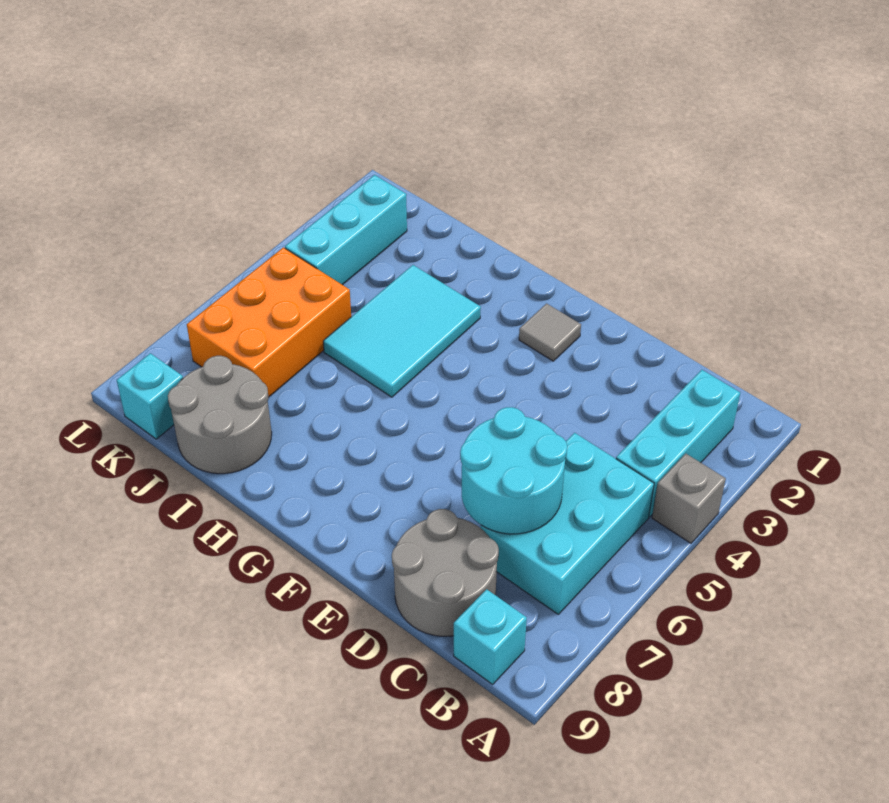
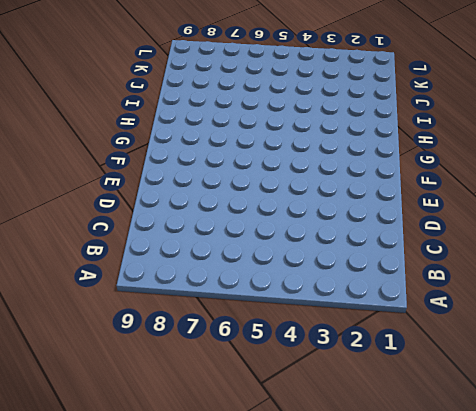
none -> grey brick A4 level 1
none -> cyan brick B2:B4 level 1
none -> cyan brick B5:C7 level 1

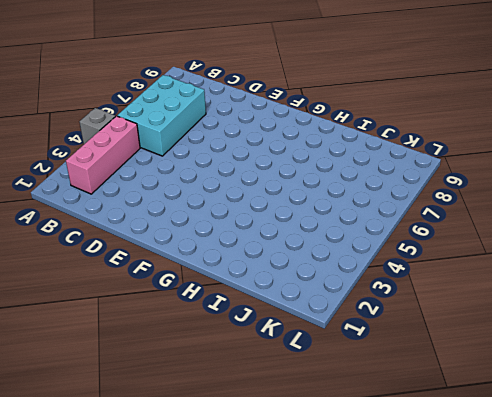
pink brick B2:B4 level 1 -> cyan brick B2:B4 level 1
none -> cyan brick B9 level 1
none -> grey round brick C8:D9 level 1
none -> grey tile F2 level 1

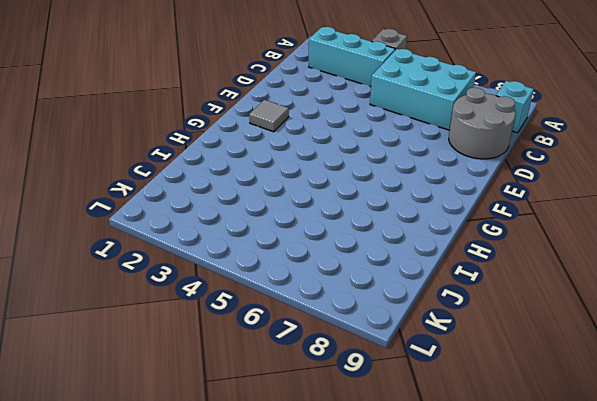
none -> cyan tile H3:I5 level 1
none -> grey round brick I8:J9 level 1
none -> orange brick J5:K7 level 1

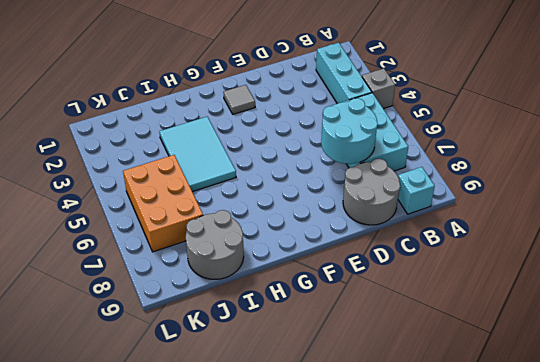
none -> cyan brick K2:K4 level 1
none -> cyan brick K9 level 1

